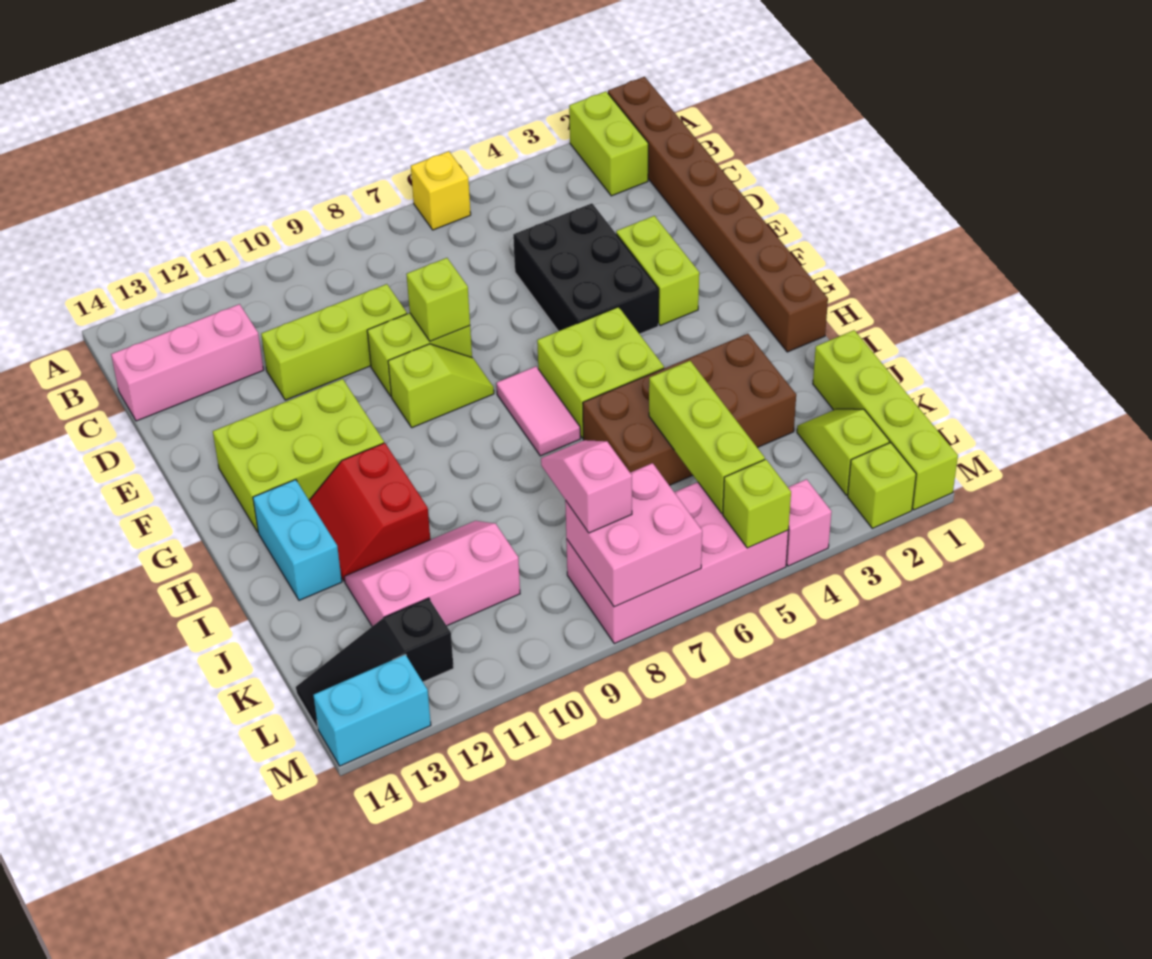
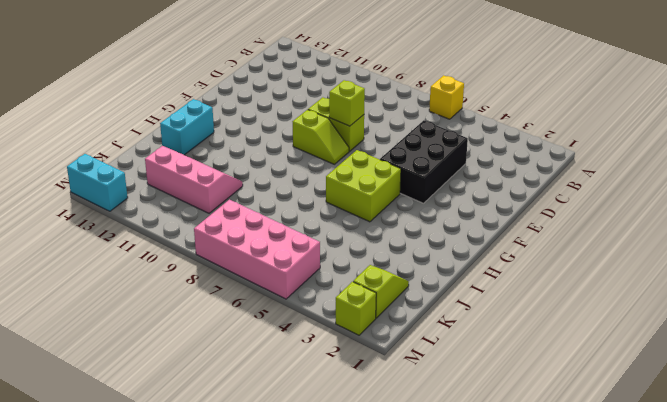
none -> brown brick A1:H1 level 1
none -> lime brick A2:B2 level 1
none -> pink brick C12:C14 level 1

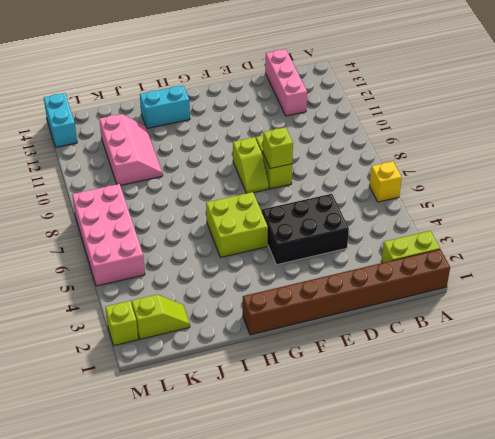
none -> lime brick D9:D11 level 1
none -> lime brick E3:F3 level 1
none -> lime brick F11:G13 level 1

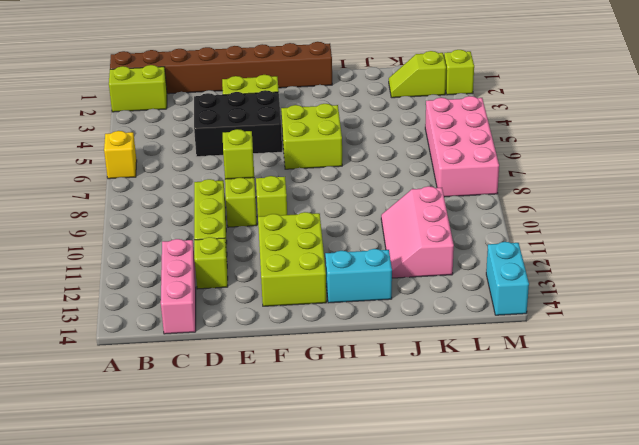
lime brick D12 level 1 -> lime brick M5 level 2
none -> pink tile G7:H7 level 1
none -> red slope H11:I12 level 1 top 11
none -> brown brick I3:J6 level 1

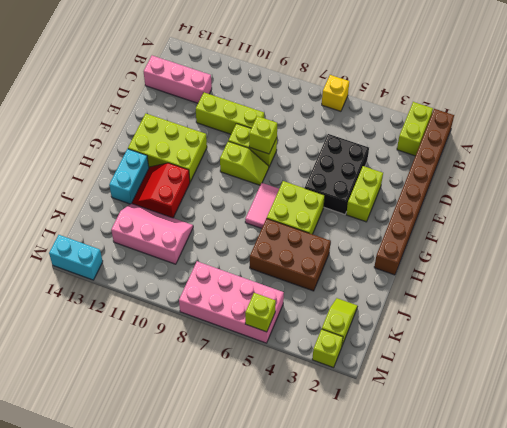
brown brick I4:J6 level 1 -> brown brick I3:J6 level 1
none -> lime brick J1:M1 level 1
none -> black slope L12:L14 level 1 top 12
none -> pink brick M4 level 1

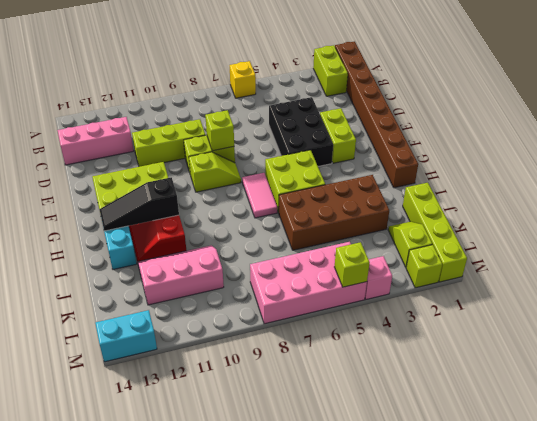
black slope H11:H13 level 2 top 11 -> black slope L12:L14 level 1 top 12
none -> lime brick J5:L5 level 2
none -> pink brick L7:M8 level 2
none -> pink slope K8:L8 level 3 top L

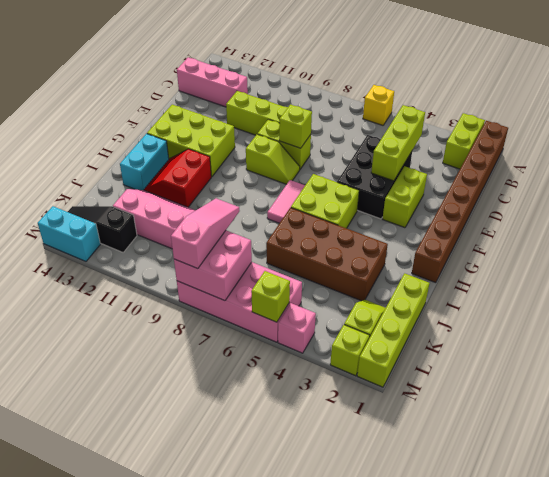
lime brick C4:E4 level 2 -> lime brick J5:L5 level 2
pink slope K8:M8 level 3 top M -> pink slope K8:L8 level 3 top L

